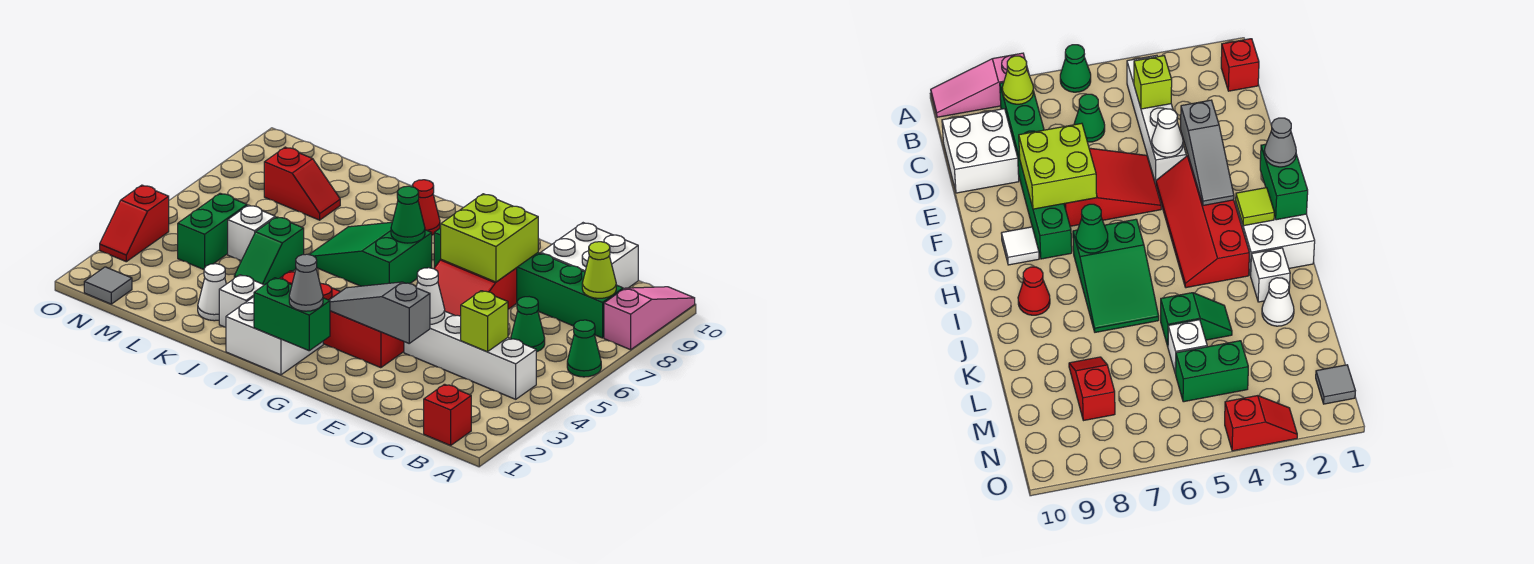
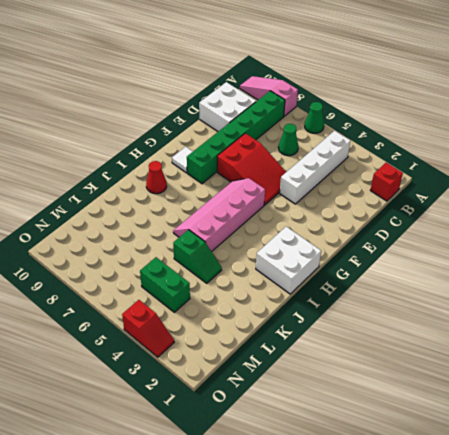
pink slope G5:J6 level 1 top 5 -> green slope H6:J7 level 1 top H
none -> red slope F3:I4 level 1 top 3
none -> white brick J2 level 1
none -> white cone K2 level 1
none -> white brick L5 level 1

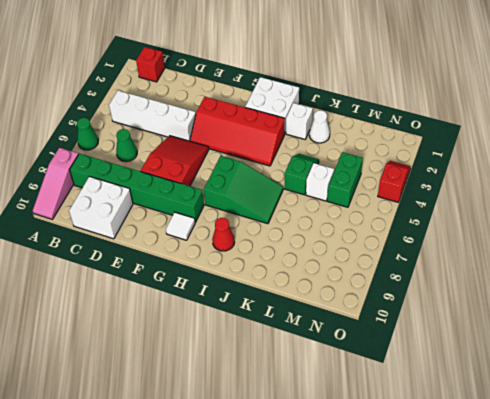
none -> red slope L8:M8 level 1 top M
none -> grey tile N1 level 1
none -> lime cone B8 level 2
none -> lime brick C4 level 2

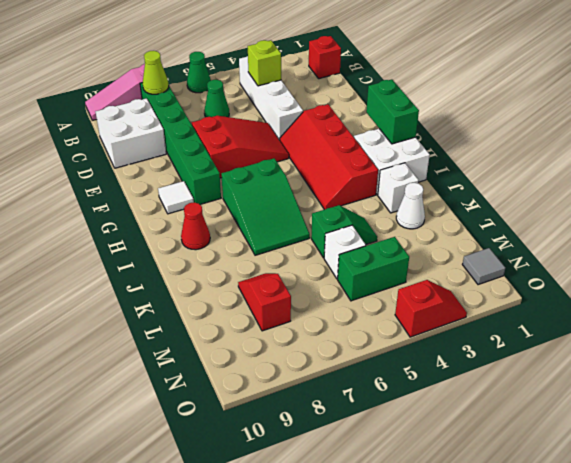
none -> grey slope E3:G3 level 2 top E
none -> white cone E4 level 2
none -> lime brick E7:F8 level 2
none -> lime tile H2 level 2

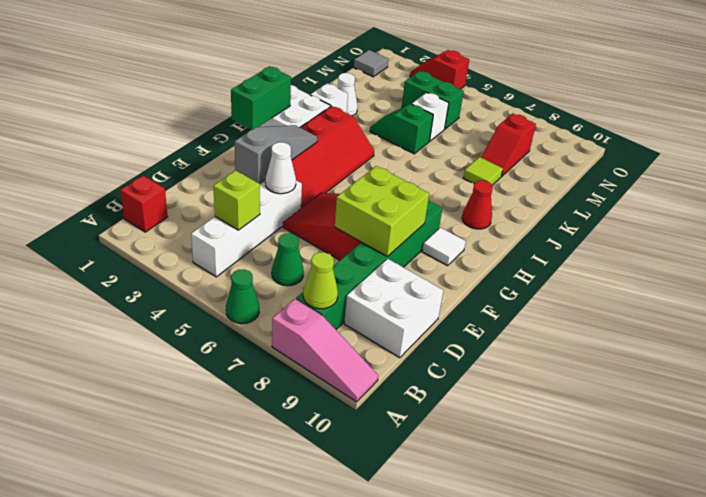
lime tile K8 level 1 -> lime tile H2 level 2
none -> green slope H6:J7 level 1 top H
none -> green cone H7 level 2
none -> grey cone G1 level 3

